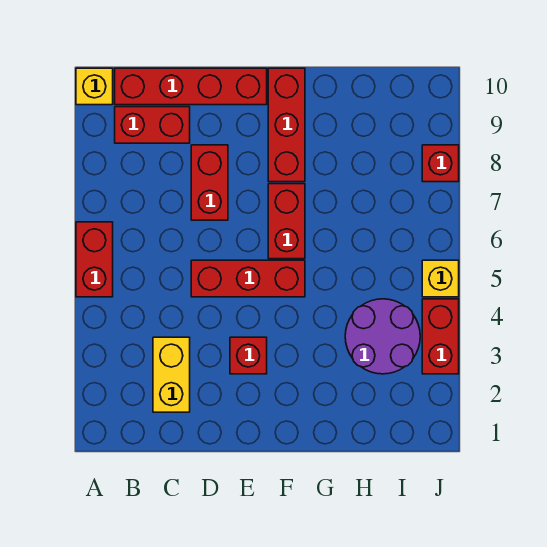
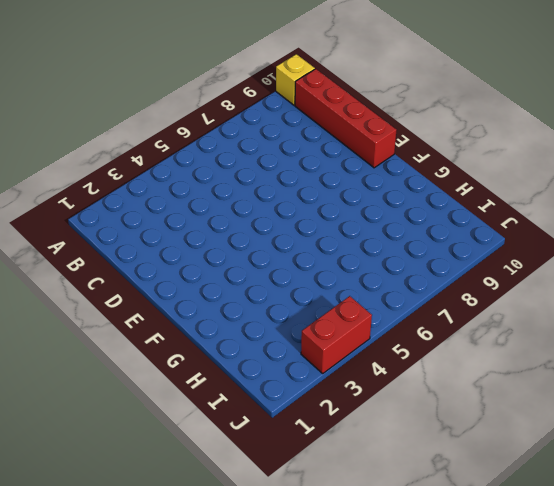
none -> red brick A5:A6 level 1
none -> red brick B9:C9 level 1
none -> yellow brick C2:C3 level 1

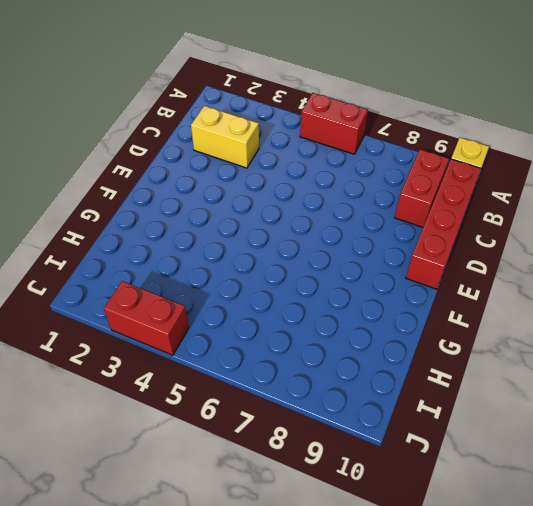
none -> red brick D5:F5 level 1
none -> red brick D7:D8 level 1
none -> red brick E3 level 1

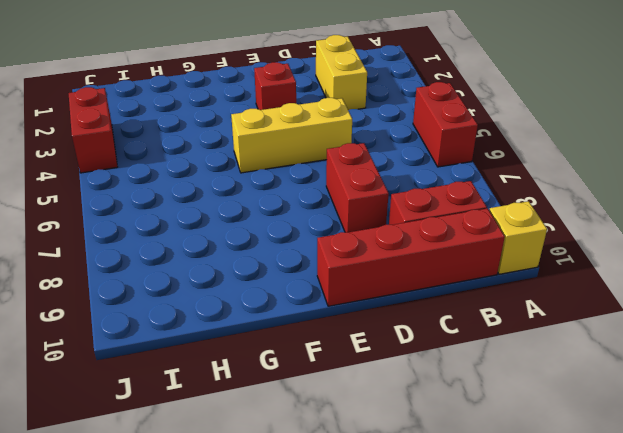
yellow brick D5:F5 level 1 -> red brick D5:F5 level 1
none -> red brick F6:F7 level 1
none -> red brick F8:F10 level 1
none -> purple round brick H3:I4 level 1

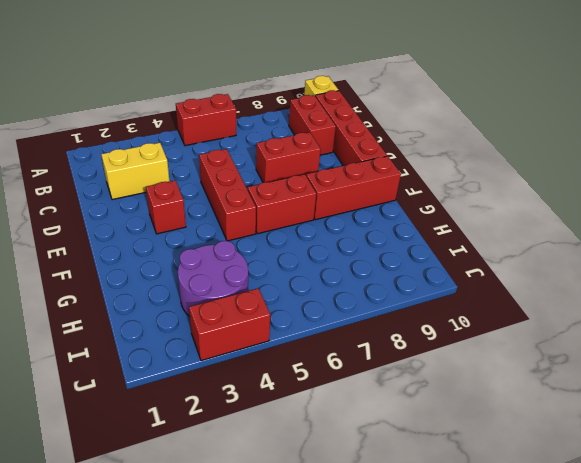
none -> yellow brick J5 level 1
none -> red brick J8 level 1

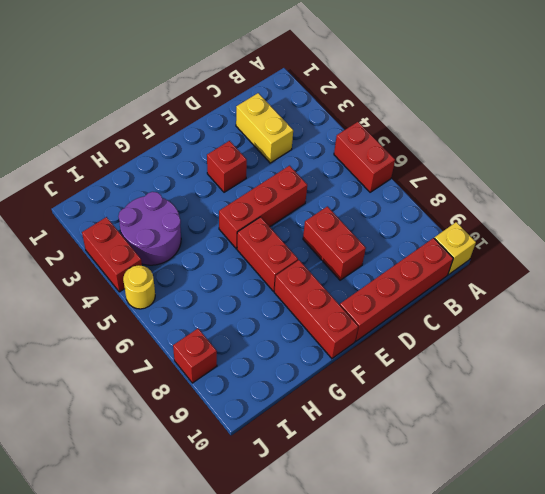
yellow round brick J5 level 1 -> yellow brick J5 level 1
none -> red brick B9:C9 level 1

